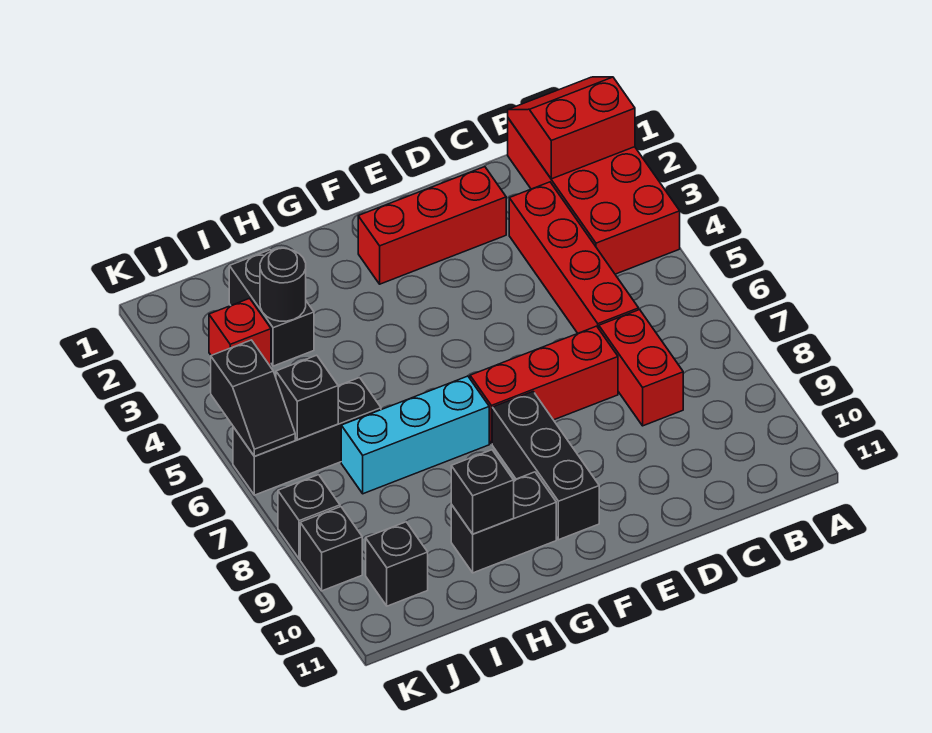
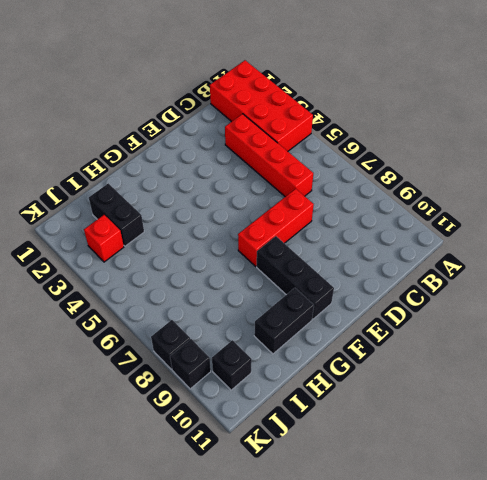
none -> red brick C7:C8 level 1
none -> red brick D2:F2 level 1
none -> cyan brick G7:I7 level 1

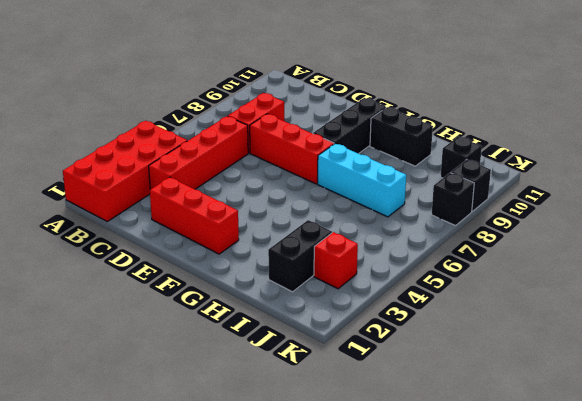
none -> black brick I6:K6 level 1
none -> red slope A1:B2 level 2 top 2
none -> black brick H10 level 2

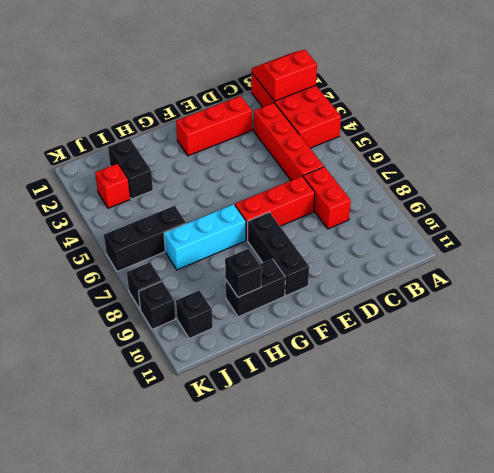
none -> black round brick I3 level 2
none -> black brick J6 level 2
none -> black slope K5:K6 level 2 top 5

